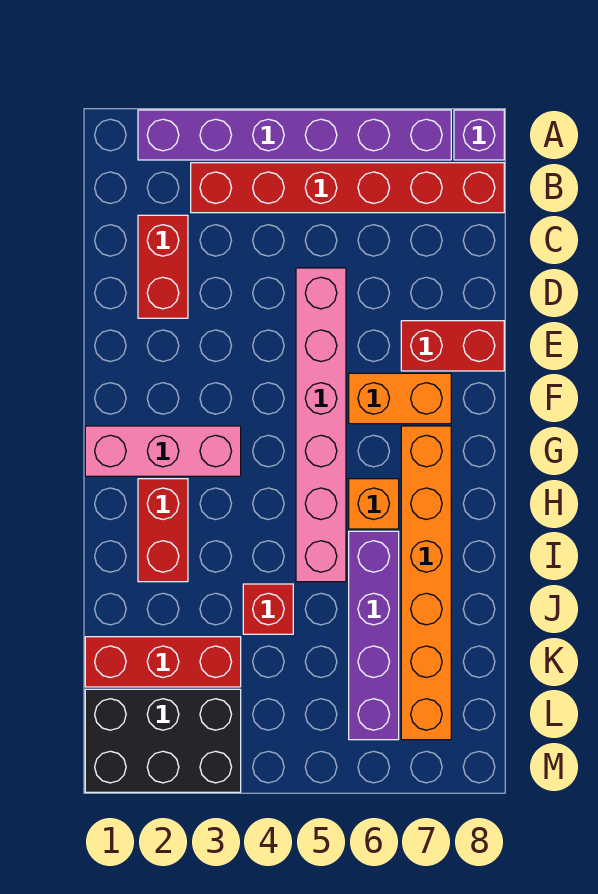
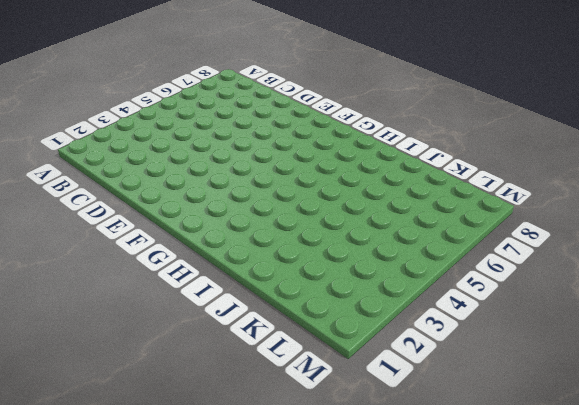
none -> purple brick A2:A7 level 1
none -> purple brick A8 level 1
none -> red brick B3:B8 level 1

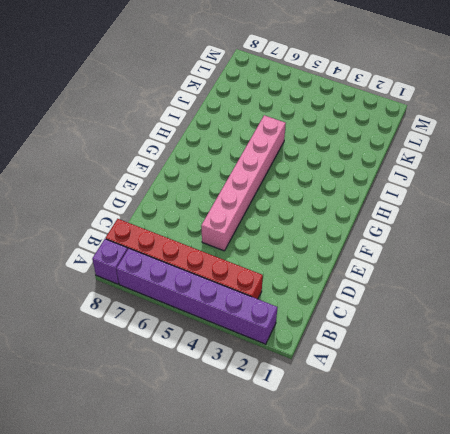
none -> red brick C2:D2 level 1
none -> red brick E7:E8 level 1
none -> orange brick F6:F7 level 1

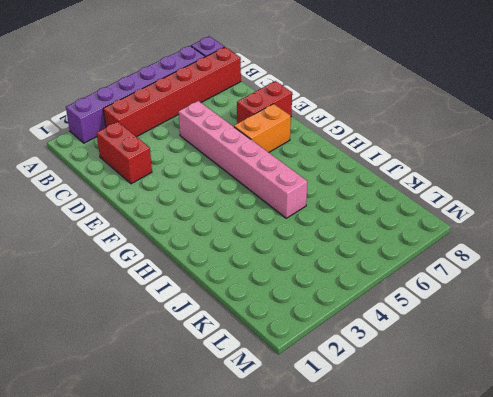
none -> pink brick G1:G3 level 1
none -> orange brick G7:L7 level 1
none -> red brick H2:I2 level 1

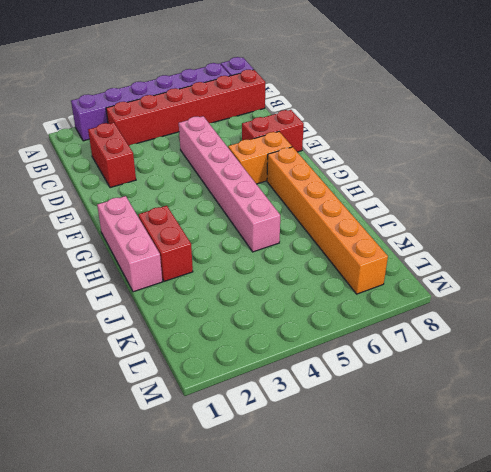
pink brick G1:I1 level 1 -> pink brick G1:G3 level 1
none -> orange brick H6 level 1
none -> purple brick I6:L6 level 1
none -> red brick J4 level 1

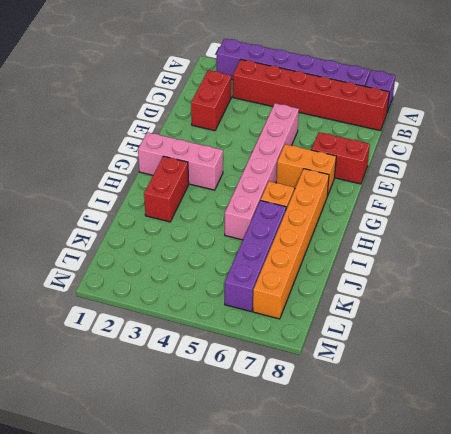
none -> red brick J4 level 1
none -> red brick K1:K3 level 1
none -> black brick L1:M3 level 1

